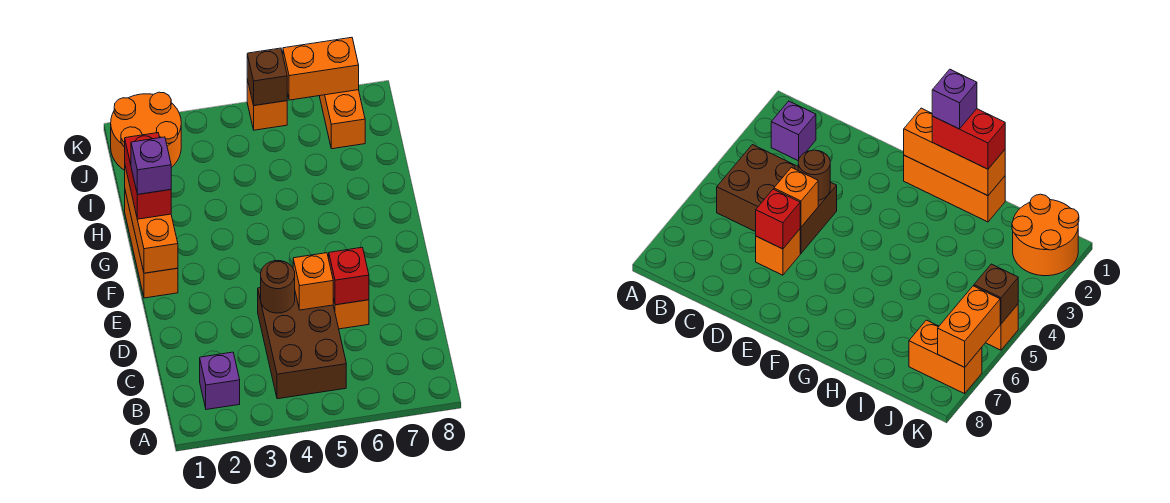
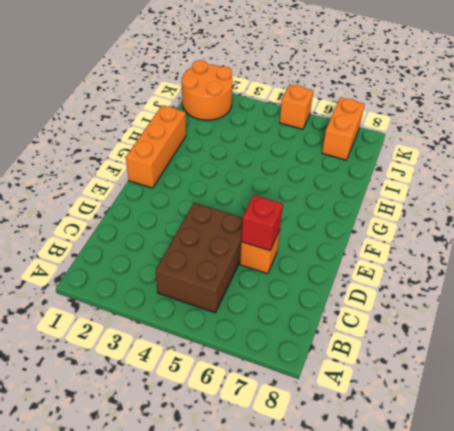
none -> purple brick B2 level 1
none -> brown round brick D4 level 2
none -> orange brick D5 level 2

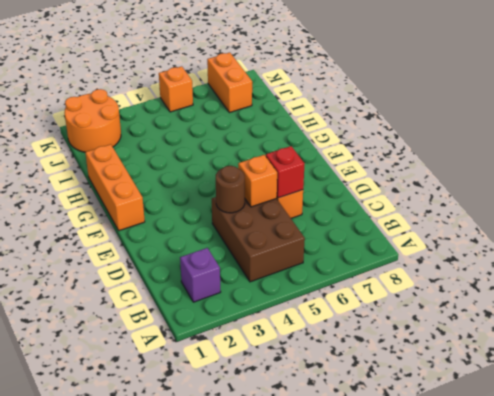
none -> orange brick F1:H1 level 2
none -> brown brick K5 level 2
none -> orange brick K6:K7 level 2

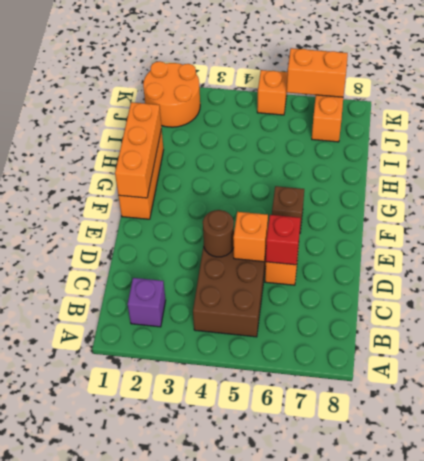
brown brick F6 level 1 -> brown brick K5 level 2
none -> red brick G1:H1 level 3
none -> purple brick G1 level 4

